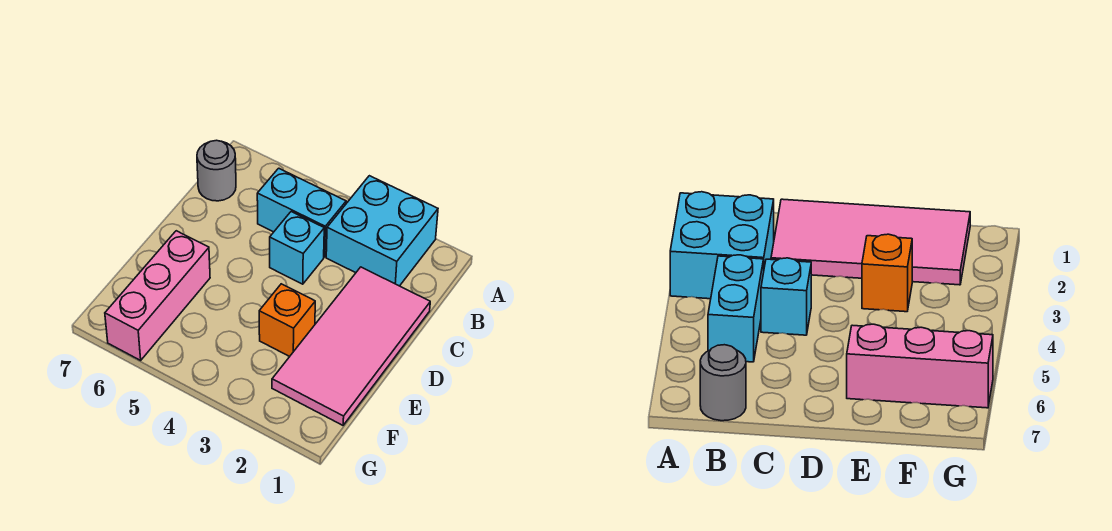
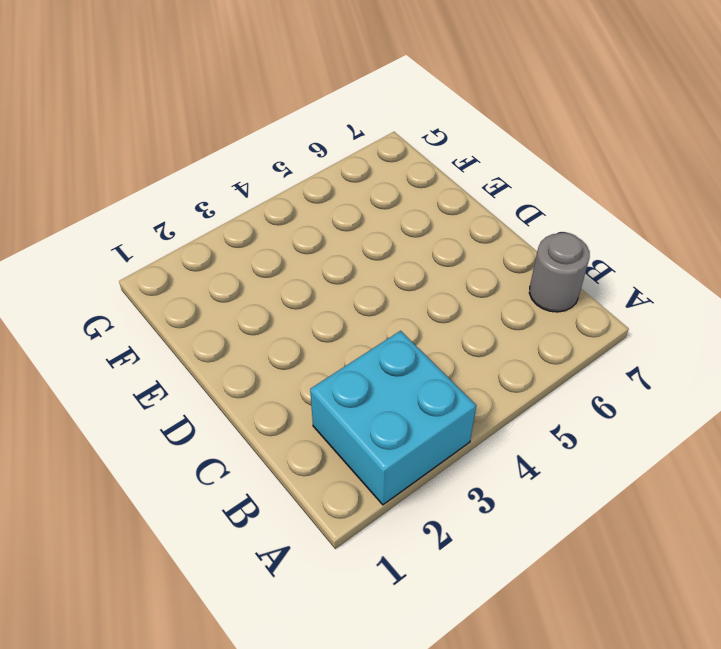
none -> cyan brick B4:B5 level 1
none -> pink tile C1:F2 level 1

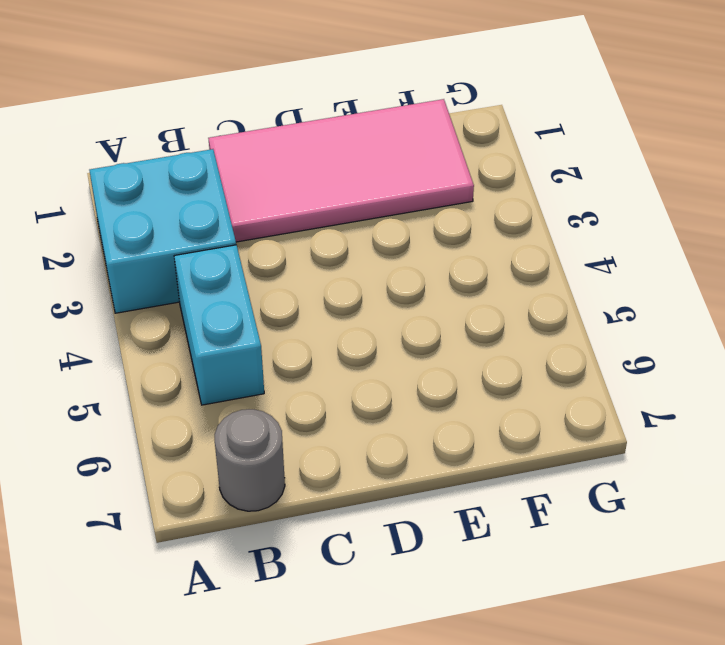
none -> cyan brick C4 level 1
none -> orange brick E3 level 1

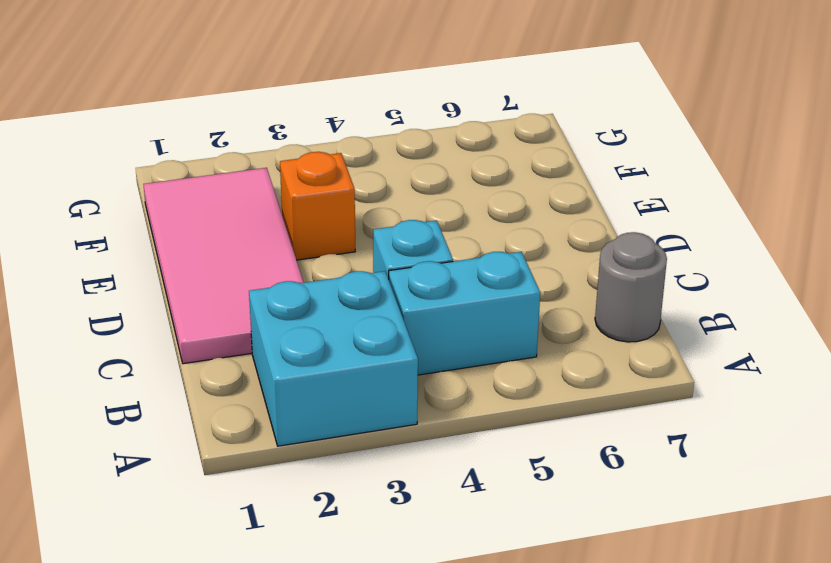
none -> pink brick E6:G6 level 1

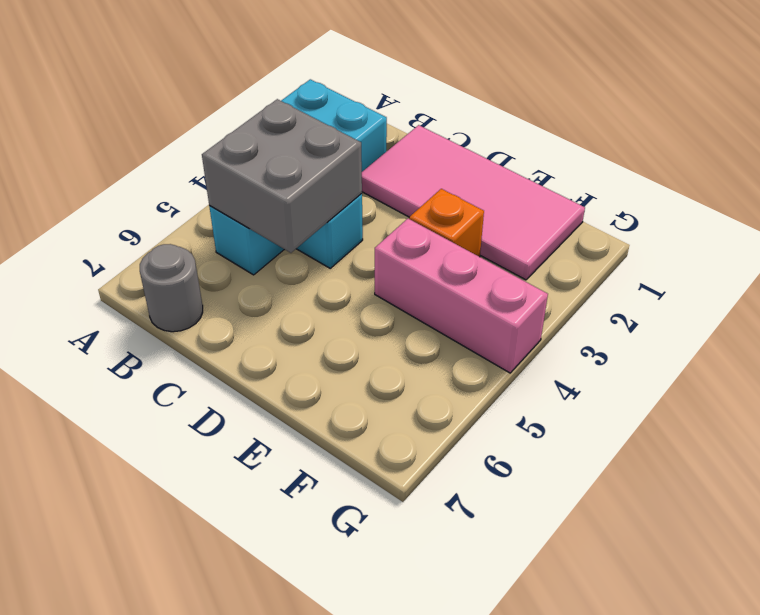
grey brick B4:C5 level 2 -> none
pink brick E4:G4 level 1 -> pink brick E6:G6 level 1

